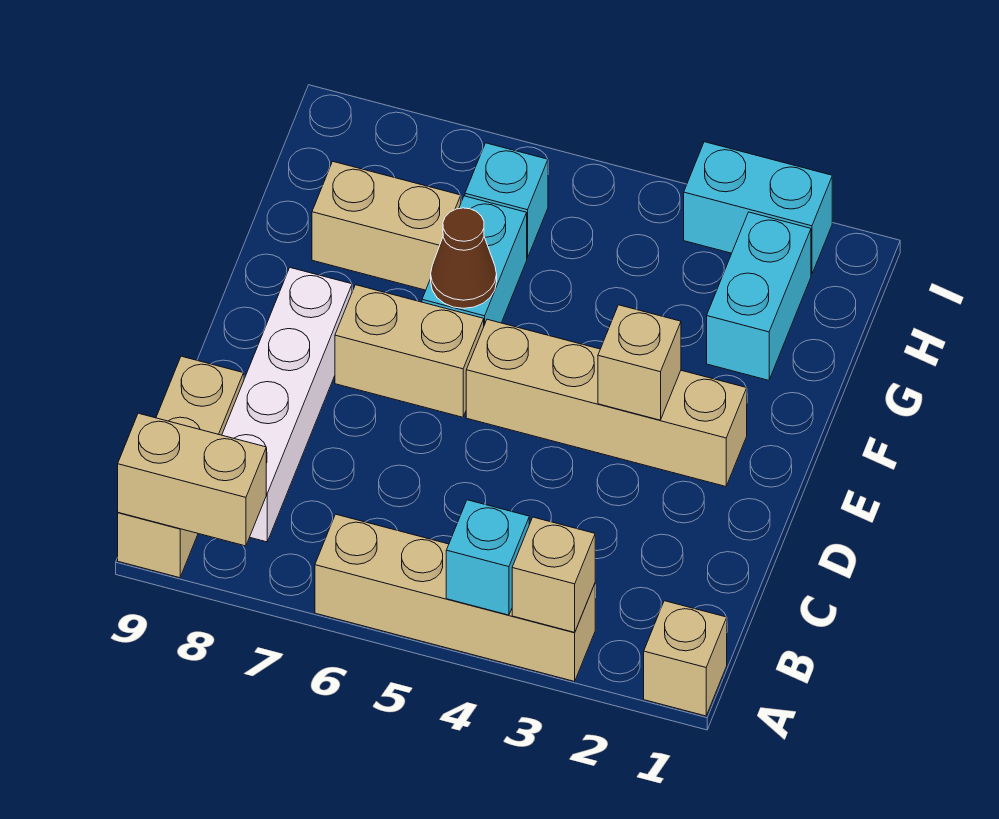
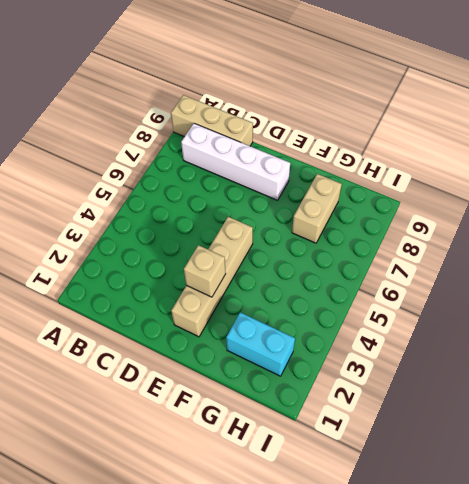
none -> tan brick A1 level 1
none -> tan brick A3:A6 level 1
none -> tan brick E6:E7 level 1

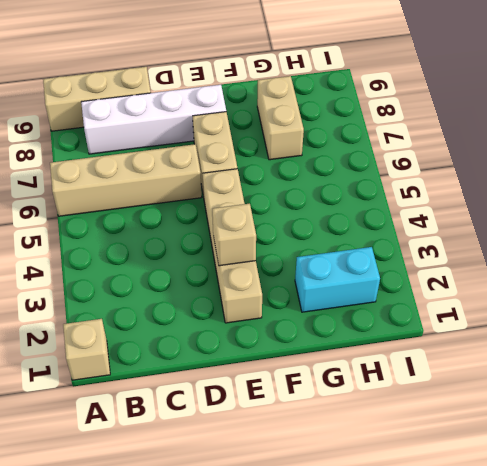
tan brick A6:D6 level 1 -> tan brick A3:A6 level 1
none -> cyan brick F6:G6 level 1
none -> cyan brick H6 level 1
none -> cyan brick I2:I3 level 1

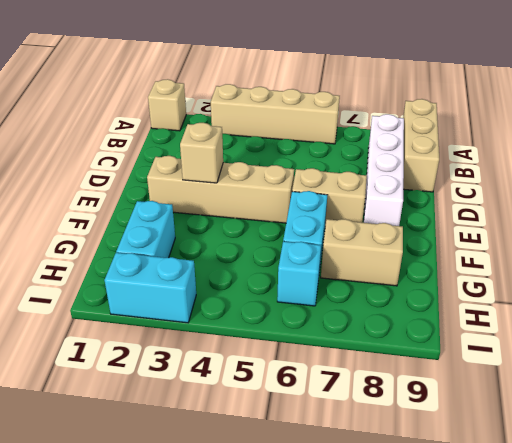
none -> tan brick A3 level 2
none -> cyan brick A4 level 2
none -> tan brick A8:A9 level 2

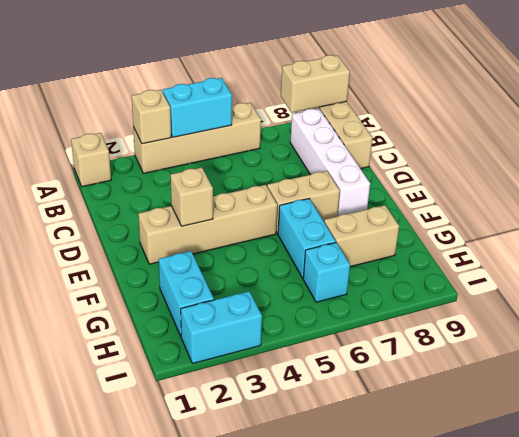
cyan brick A4:A5 level 2 -> cyan brick A4 level 2
none -> brown cone F6 level 2

